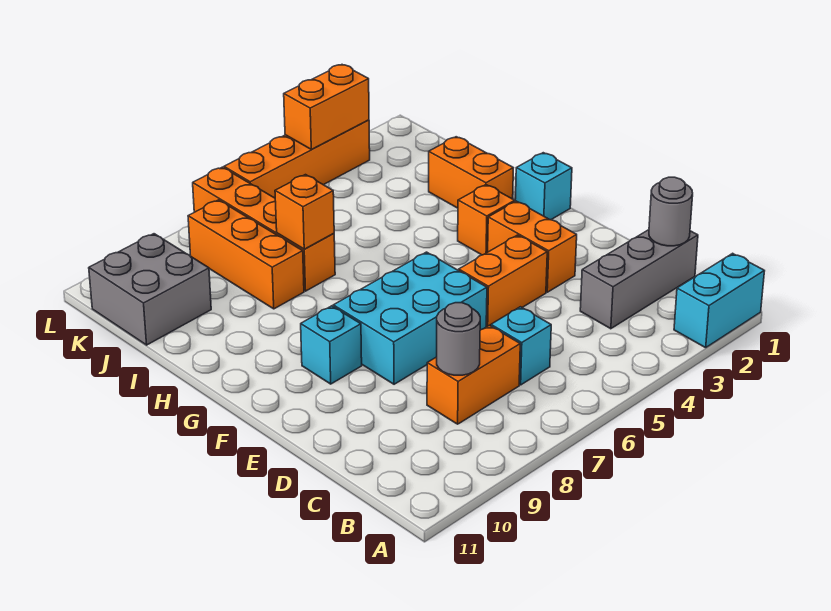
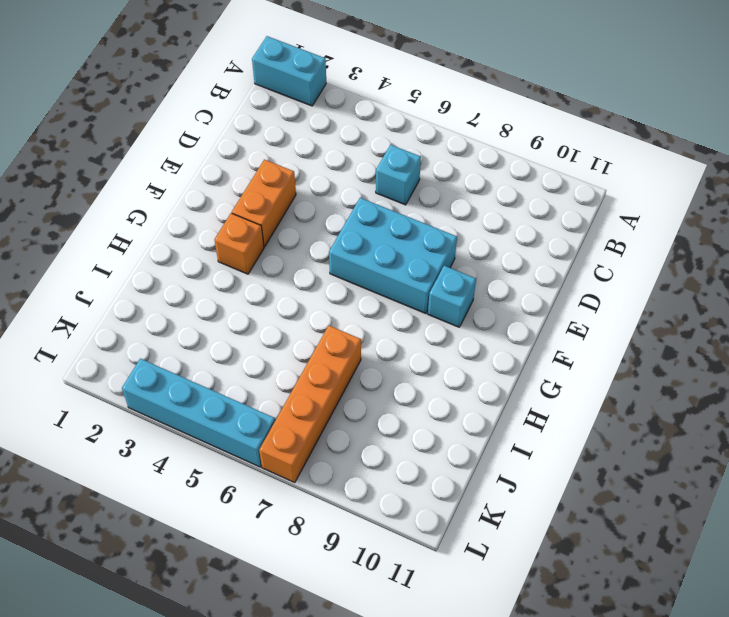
cyan brick L3:L6 level 1 -> orange brick L3:L6 level 1
none -> grey brick C1:C3 level 1
none -> orange brick C7:C8 level 1
none -> orange brick E4:E5 level 1

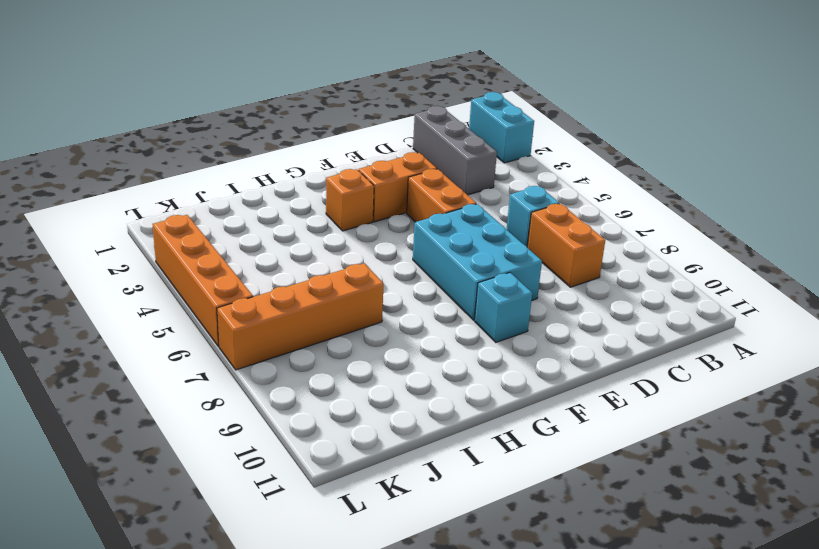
none -> cyan brick G1 level 1
none -> orange brick H2:I2 level 1
none -> orange brick I8:K8 level 1

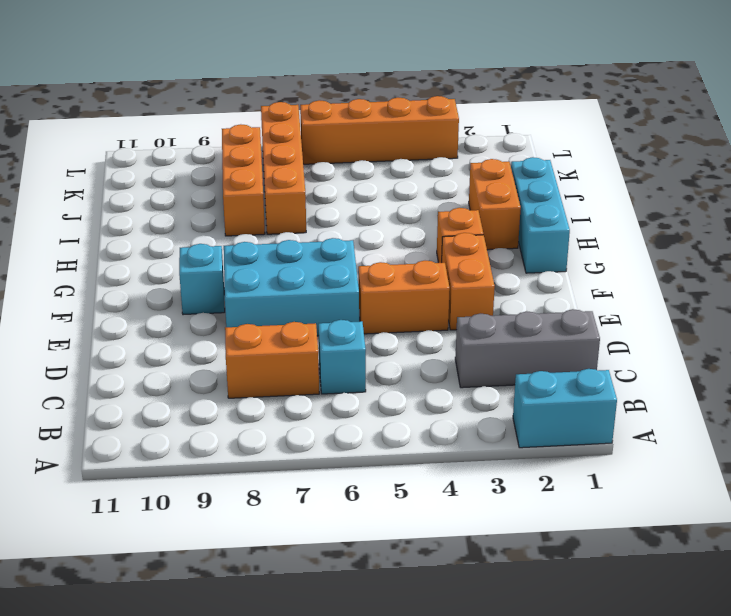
cyan brick G1:I1 level 1 -> cyan brick G1 level 1
none -> grey brick J10:K11 level 1
none -> grey round brick C1 level 2
none -> grey round brick C8 level 2

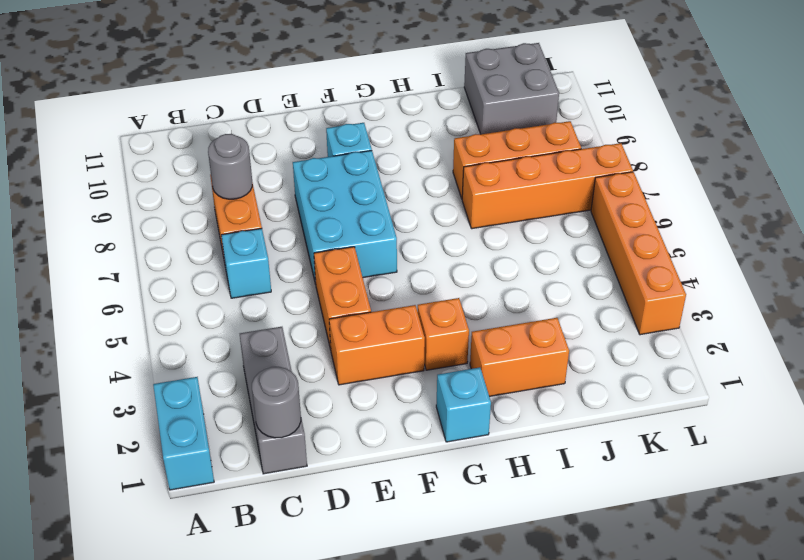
none -> orange brick I7 level 2
none -> orange brick L3:L4 level 2

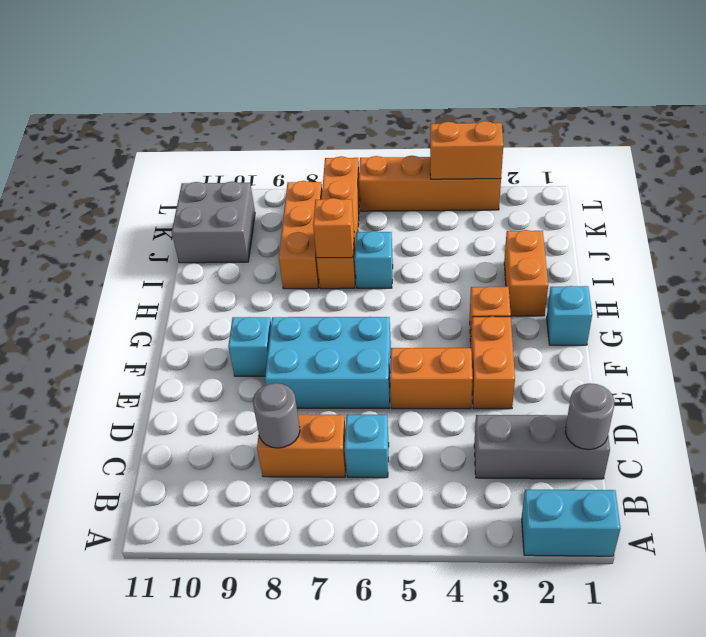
cyan brick I6 level 1 -> none

